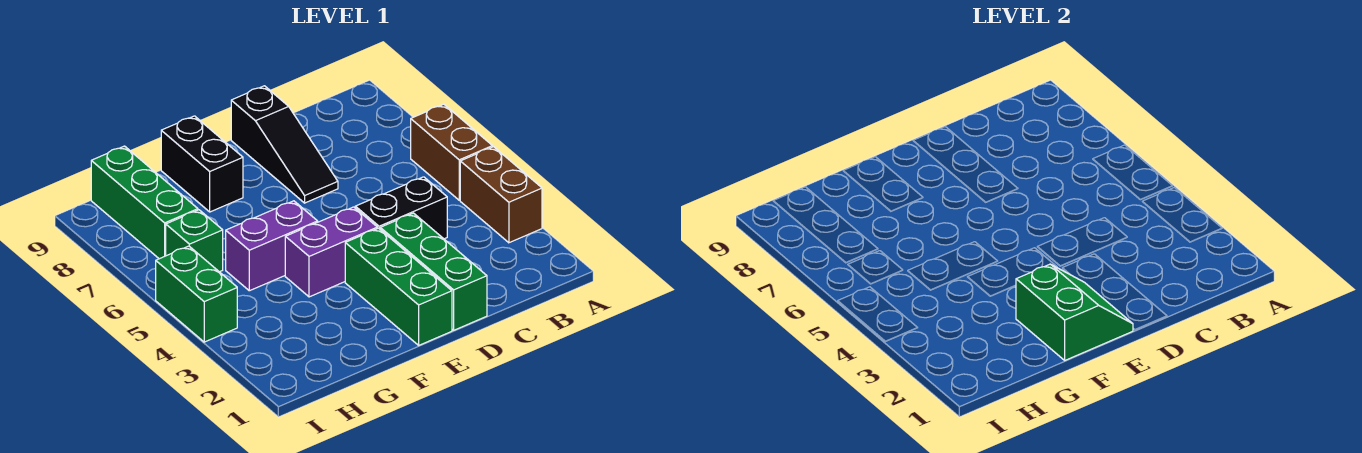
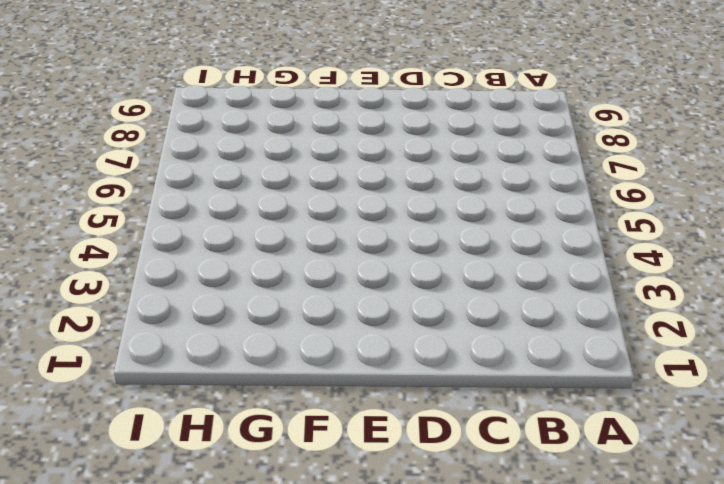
none -> brown brick A3:A4 level 1
none -> brown brick A5:A6 level 1
none -> black brick C4:D4 level 1

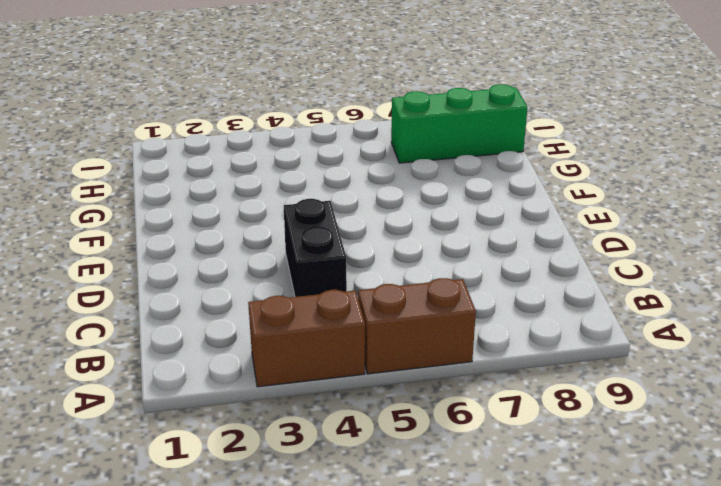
none -> green brick D1:D3 level 1
none -> black slope D7:D9 level 1 top 9
none -> green brick E1:E3 level 1

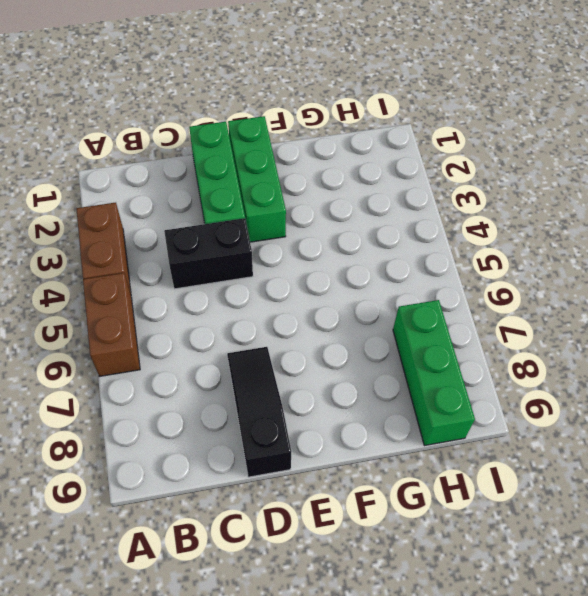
none -> purple brick E4:F4 level 1
none -> purple brick F5:G5 level 1
none -> black brick F8:F9 level 1

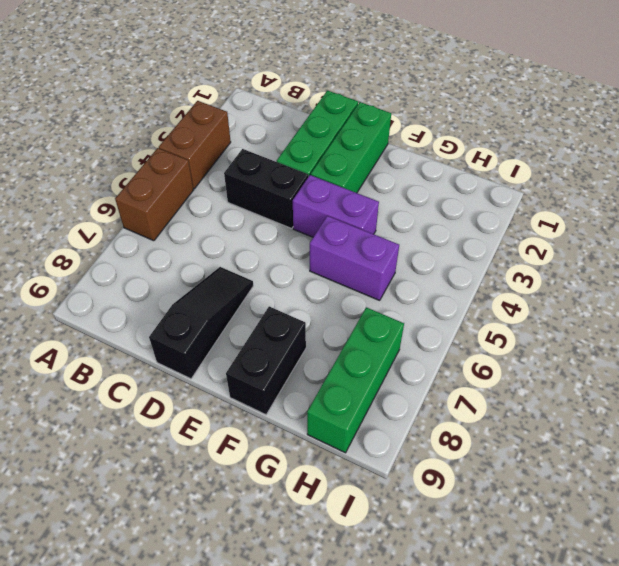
none -> green brick H6 level 1
none -> green brick I4:I5 level 1
none -> green slope E1:F2 level 2 top F

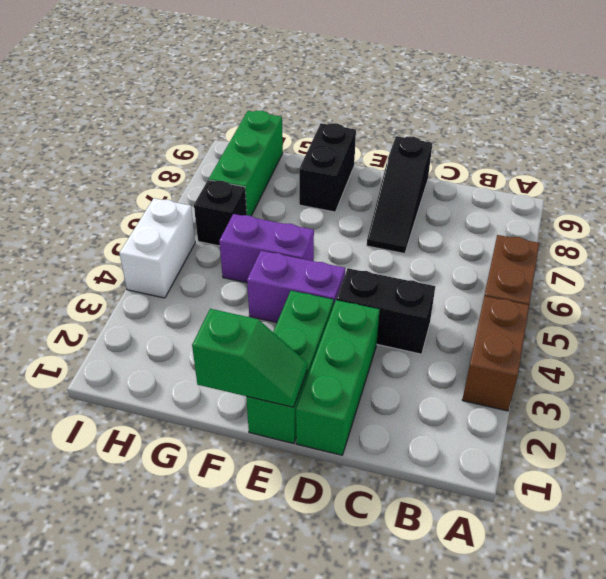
green slope E1:F1 level 2 top F -> green slope E1:F2 level 2 top F
black brick H6 level 1 -> green brick H6 level 1
white brick I4:I5 level 1 -> green brick I4:I5 level 1

